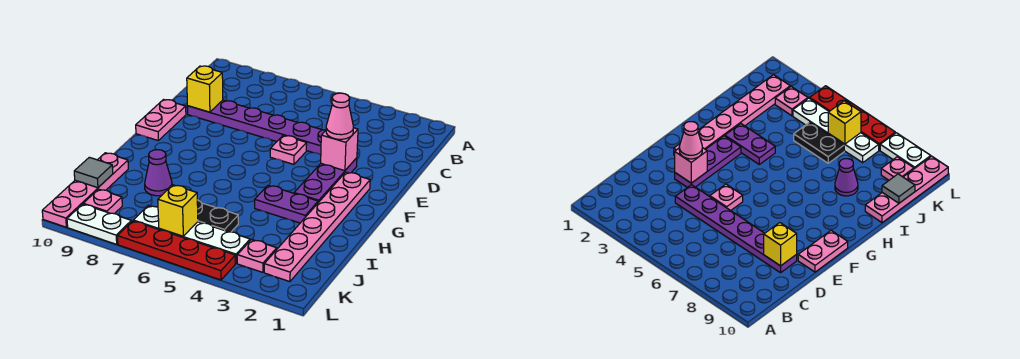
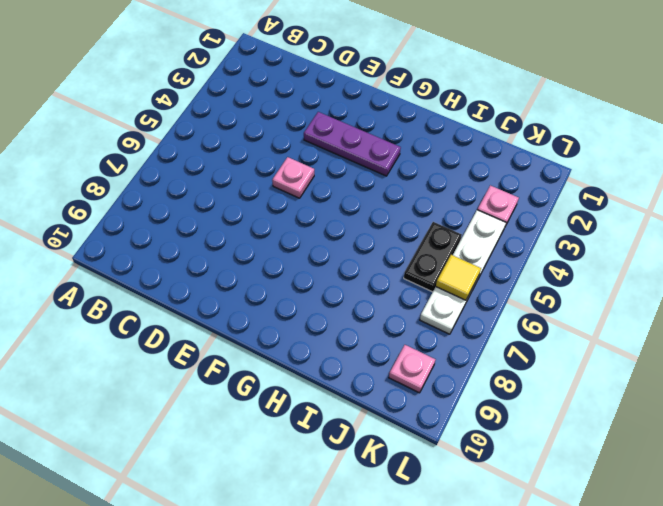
yellow tile K6 level 2 -> yellow brick K6 level 2
none -> purple plate D4:D9 level 1
none -> pink plate E10:F10 level 1
none -> pink plate F2:K2 level 1

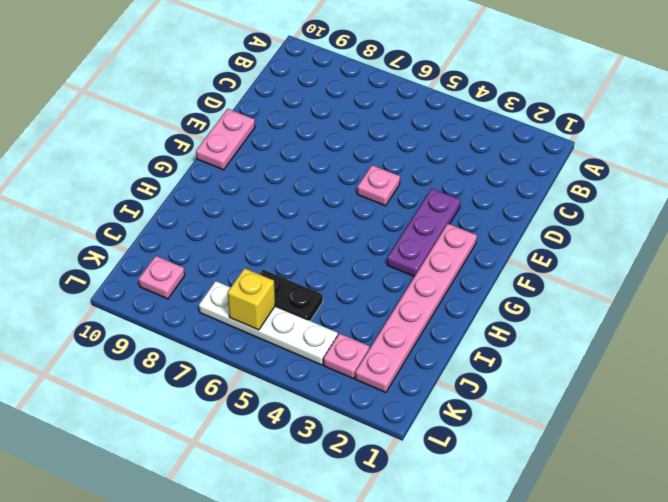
none -> purple plate D4:D9 level 1
none -> purple plate H3:H4 level 1
none -> purple cone I8 level 1

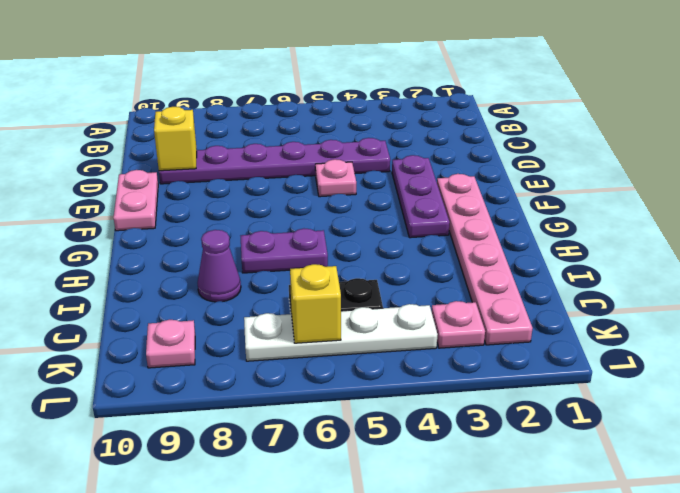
purple plate H6:H7 level 1 -> purple plate H3:H4 level 1
none -> pink plate I10:L10 level 1
none -> red plate L4:L7 level 1
none -> white plate L8:L9 level 1

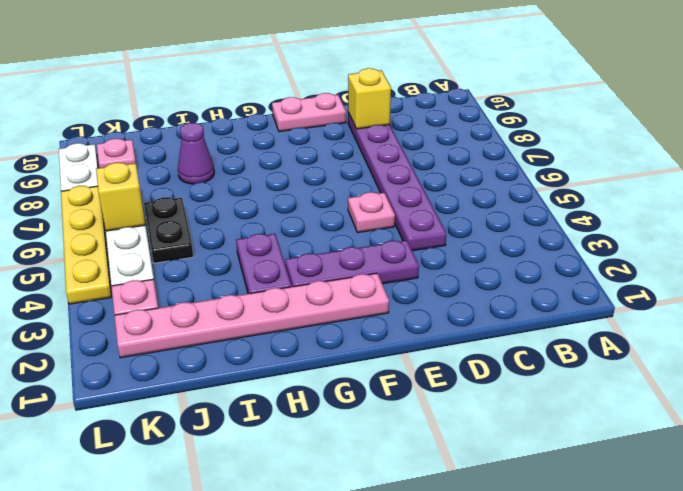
yellow plate L4:L7 level 1 -> red plate L4:L7 level 1
none -> pink plate I10:L10 level 1
none -> pink brick E3 level 2
none -> grey tile J10 level 2

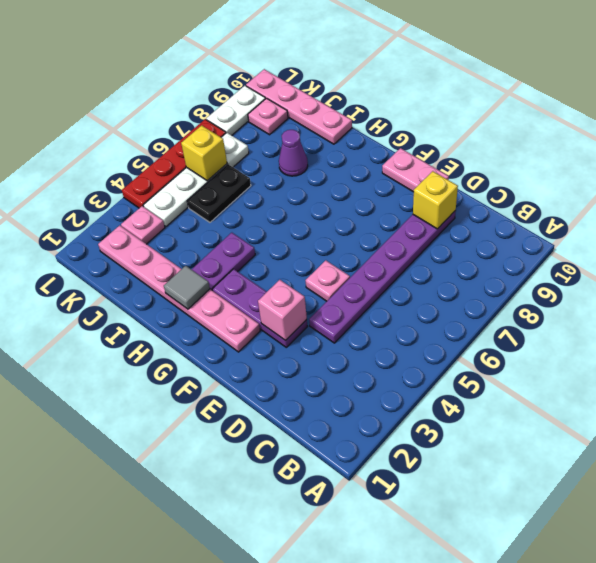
grey tile H2 level 2 -> grey tile J10 level 2
none -> pink cone E3 level 3

